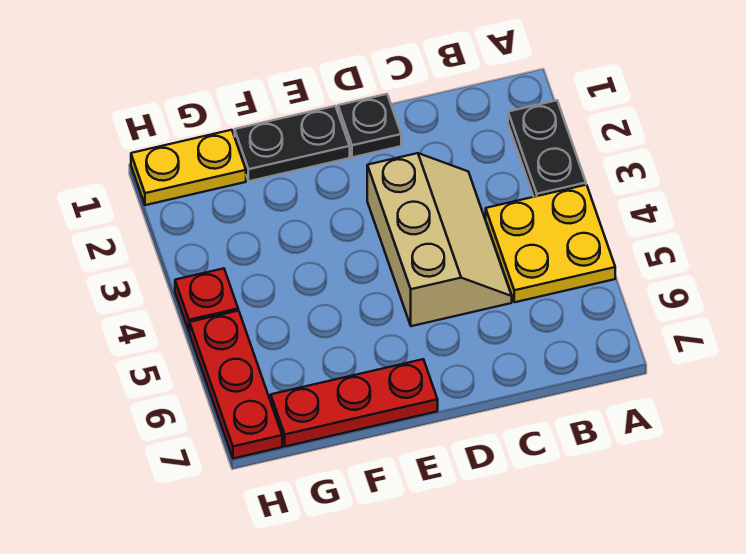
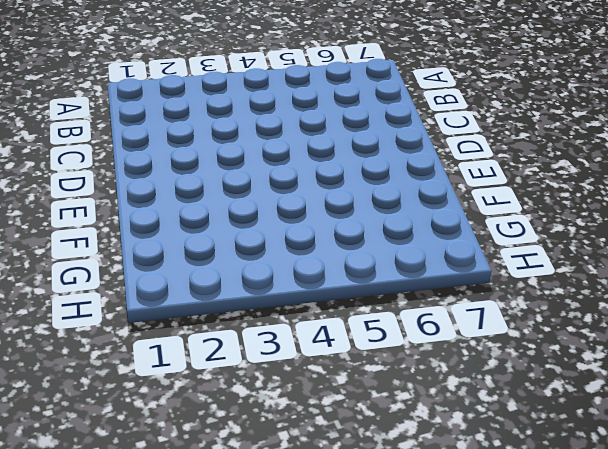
none -> black plate A2:A3 level 1
none -> yellow plate A4:B5 level 1

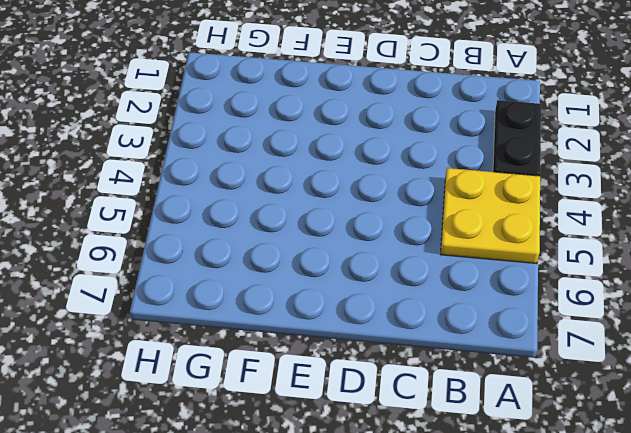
none -> tan slope C3:D5 level 1 top D
none -> black plate D1 level 1

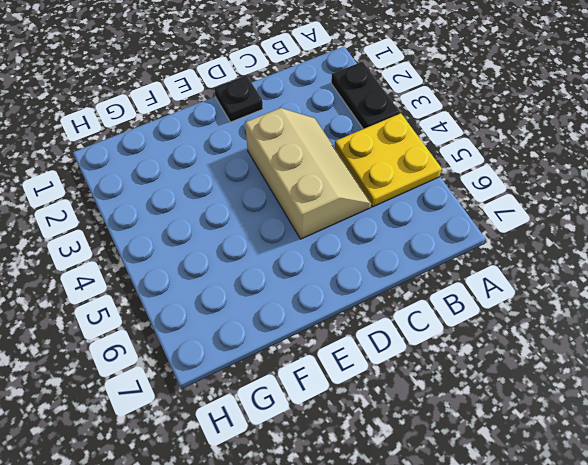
none -> black plate E1:F1 level 1
none -> red plate E7:G7 level 1

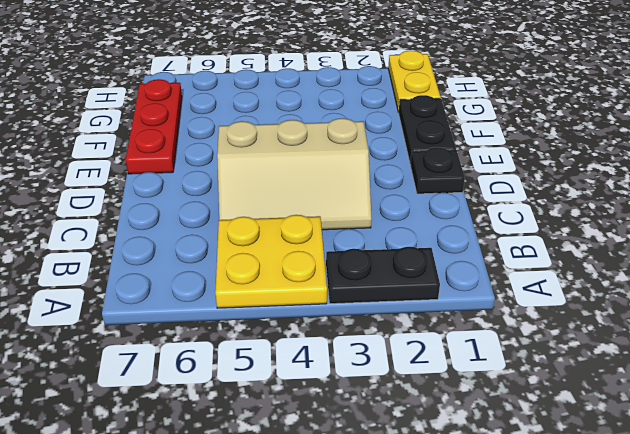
none -> red plate H4 level 1
none -> red plate H5:H7 level 1

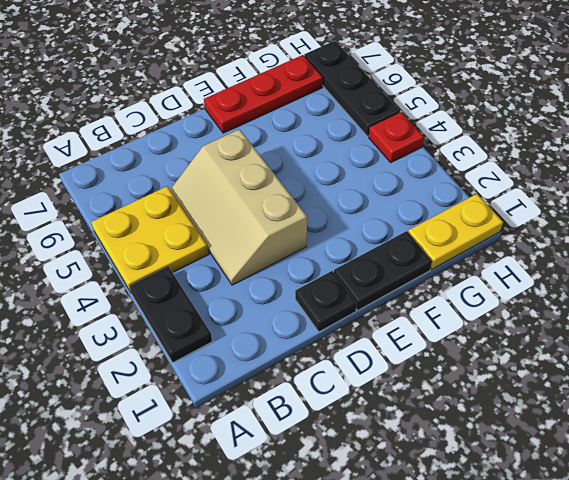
black plate H5:H7 level 1 -> red plate H5:H7 level 1

